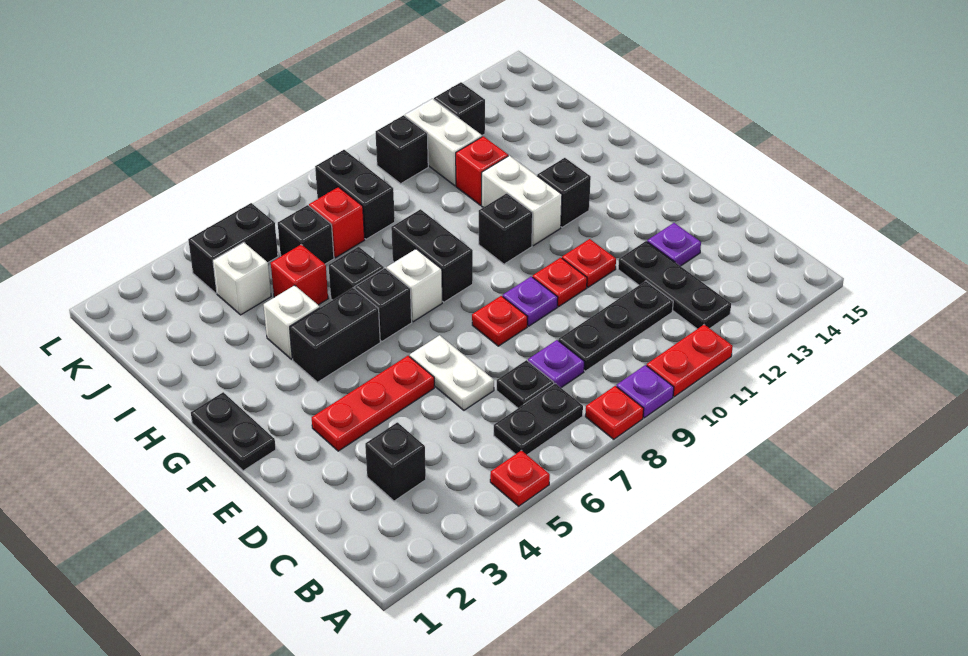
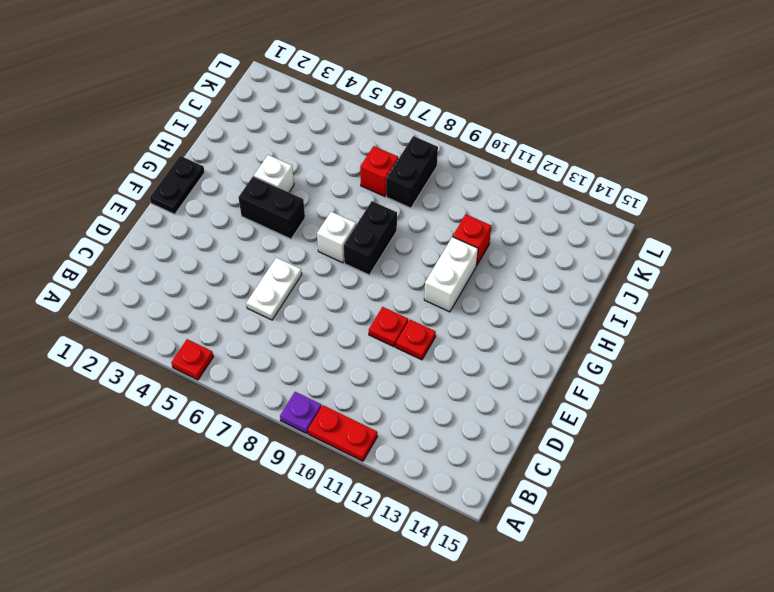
none -> red plate A8 level 1
none -> black plate B6:B7 level 1
none -> black plate B12:D12 level 1
none -> black brick C3 level 1

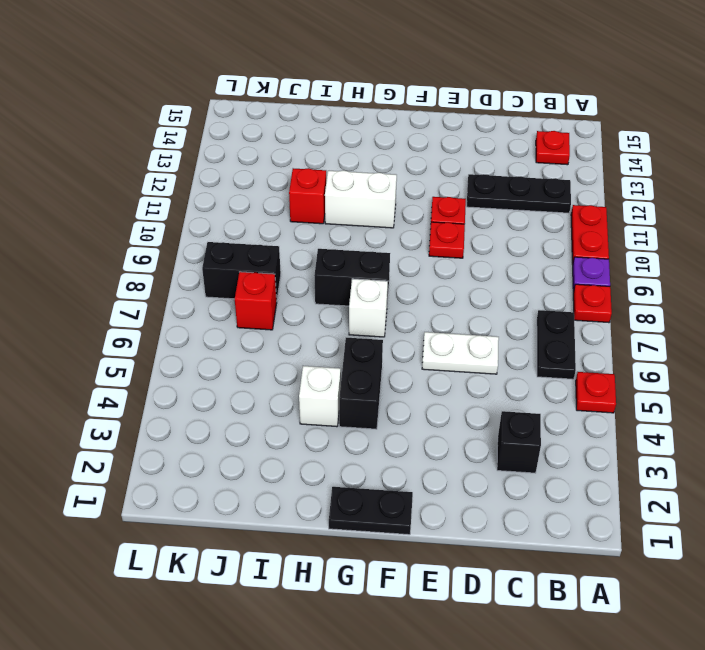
red plate B14 level 1 -> red plate E8 level 1
none -> black plate C7 level 1
none -> purple plate C8 level 1
none -> black plate C9:C11 level 1
none -> purple plate D13 level 1

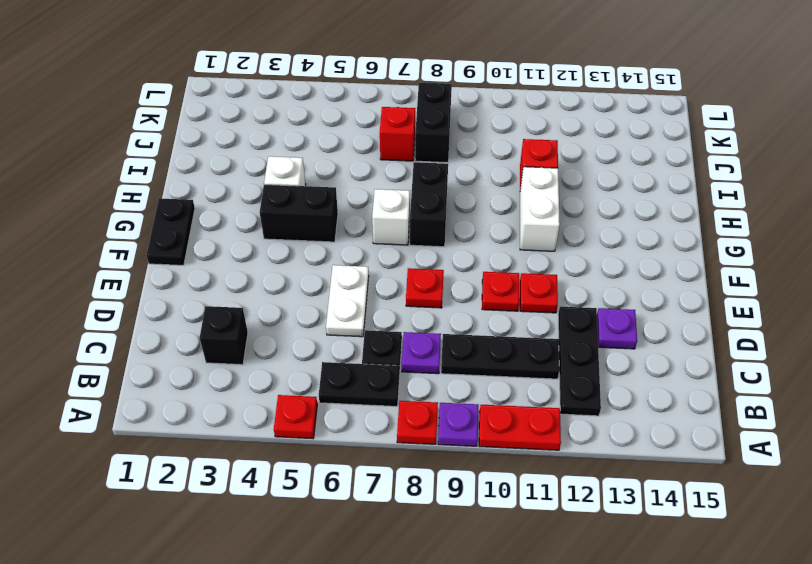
none -> red plate E3:E5 level 1
none -> purple plate E9 level 1
none -> black brick G6 level 1
none -> black brick G10 level 1

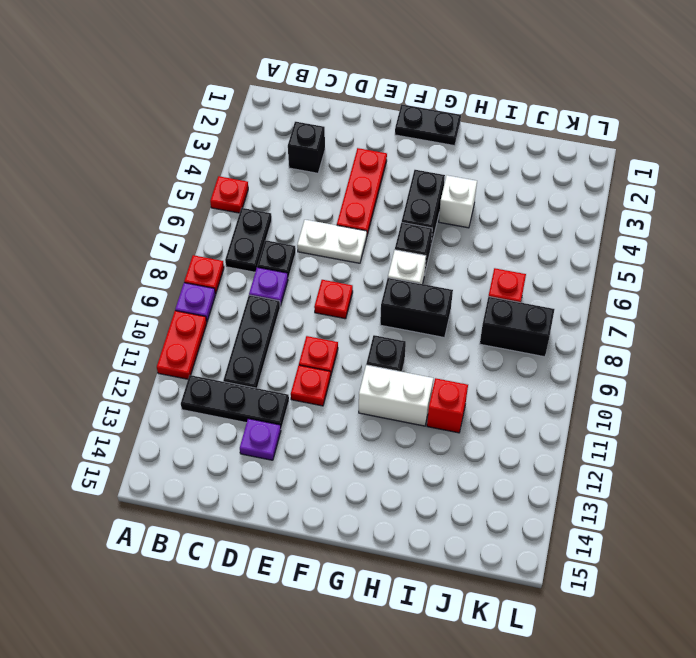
none -> purple plate E9 level 1
none -> black brick G12 level 1
none -> black brick H6 level 1
none -> red brick I5 level 1

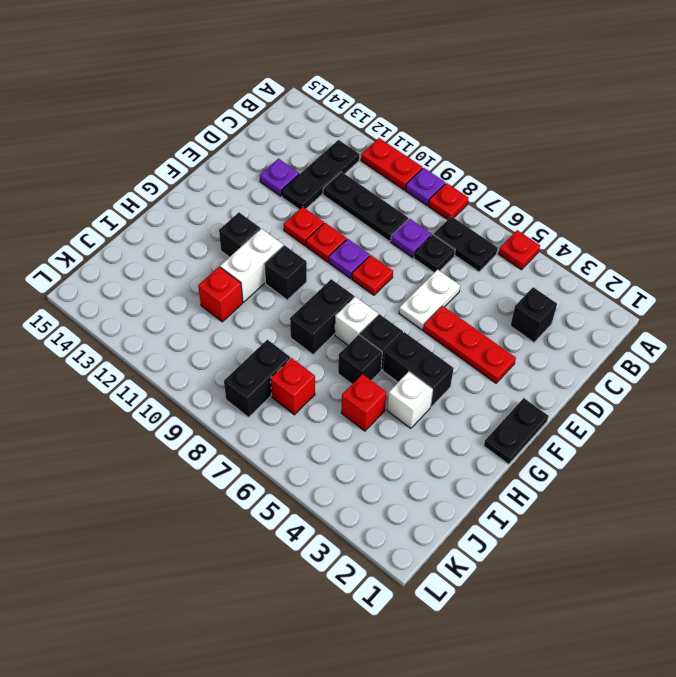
none -> white brick J4 level 1
none -> black brick J6 level 1
none -> white brick J11:K11 level 1
none -> black brick K4:K5 level 1

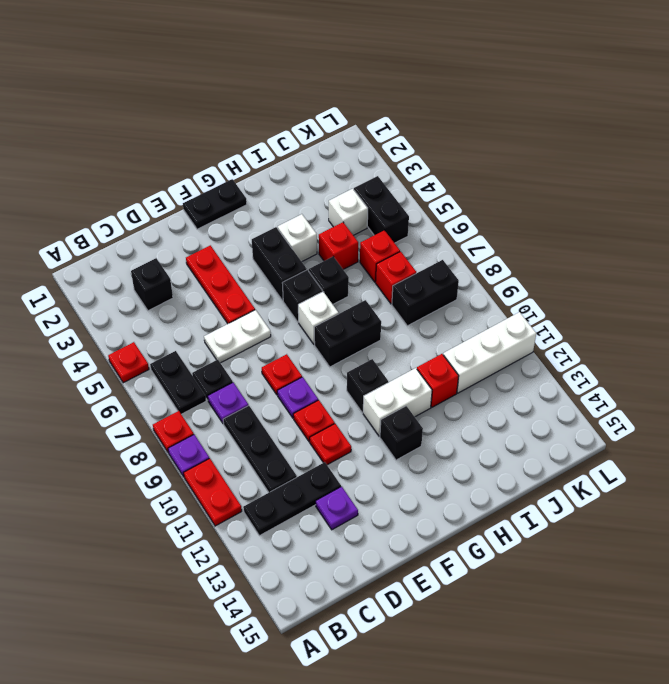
red brick J6 level 1 -> black brick J6 level 1
white brick J11:L11 level 1 -> white brick J11:K11 level 1
none -> black brick K10 level 1
none -> black brick K12 level 1

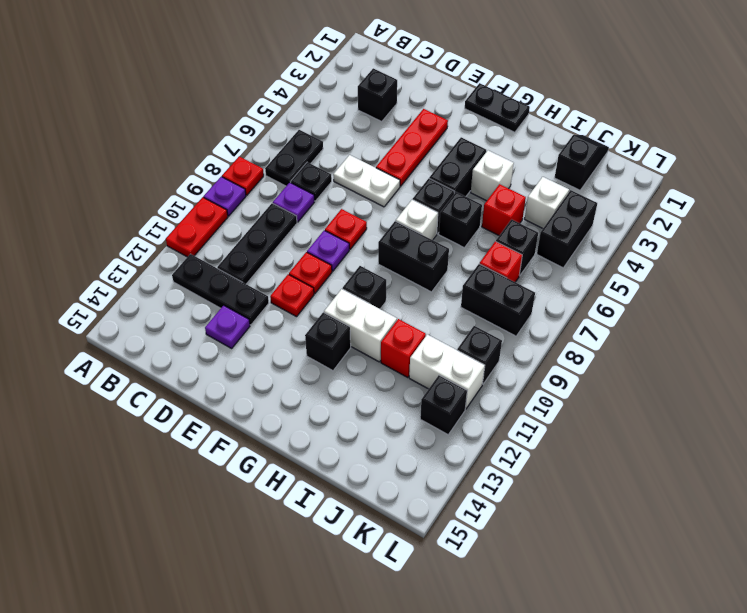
black slope J1:J2 level 1 top 2 -> none
none -> red plate A5 level 1

